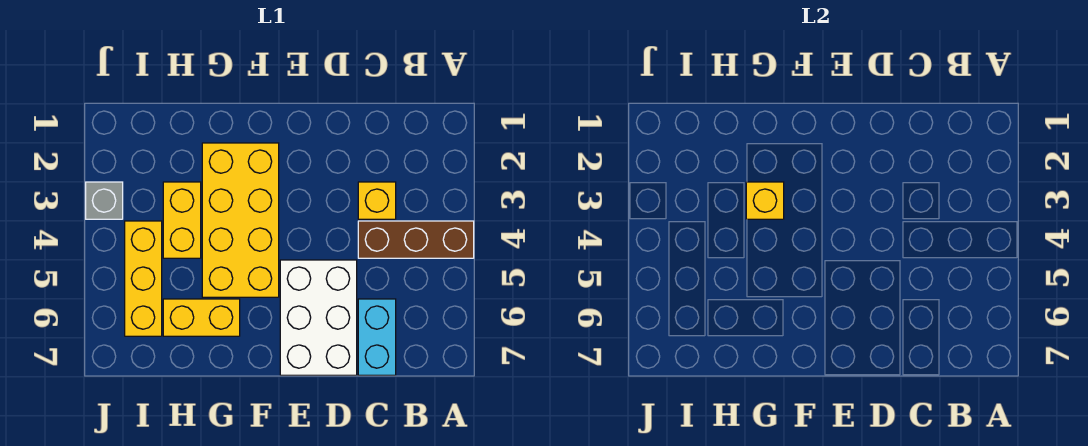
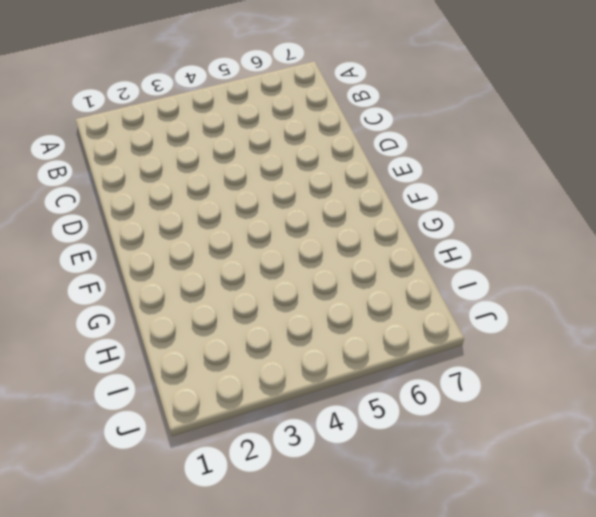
none -> brown brick A4:C4 level 1
none -> yellow brick C3 level 1

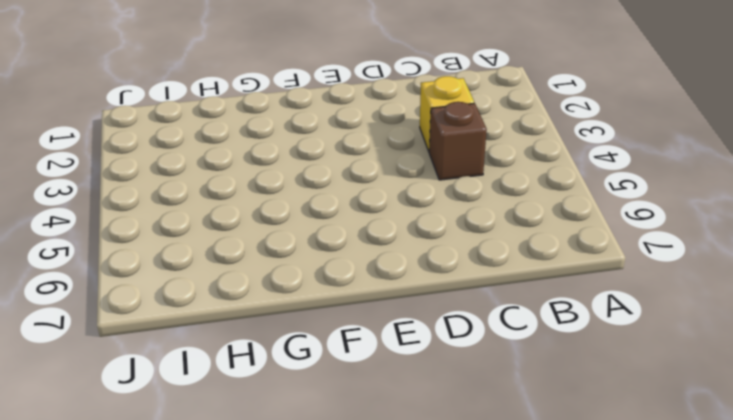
brown brick C4 level 1 -> brown brick A4:C4 level 1
none -> cyan brick C6:C7 level 1
none -> white brick D5:E7 level 1

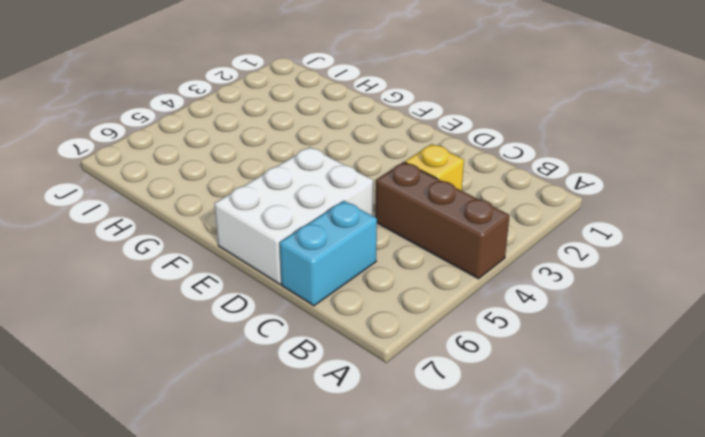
none -> yellow brick F2:G5 level 1
none -> yellow brick G6:H6 level 1

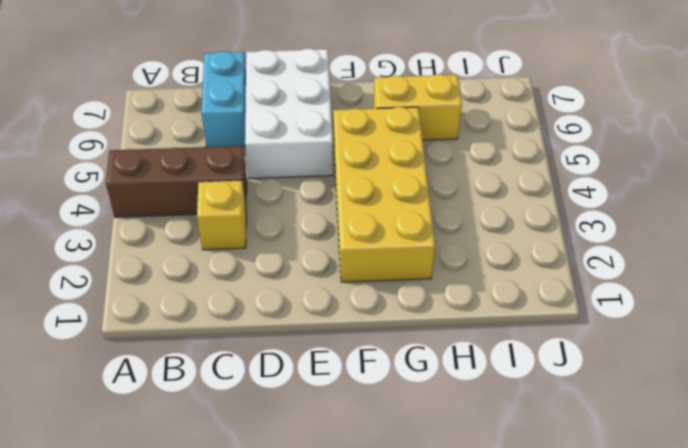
none -> yellow brick H3:H4 level 1
none -> yellow brick I4:I6 level 1

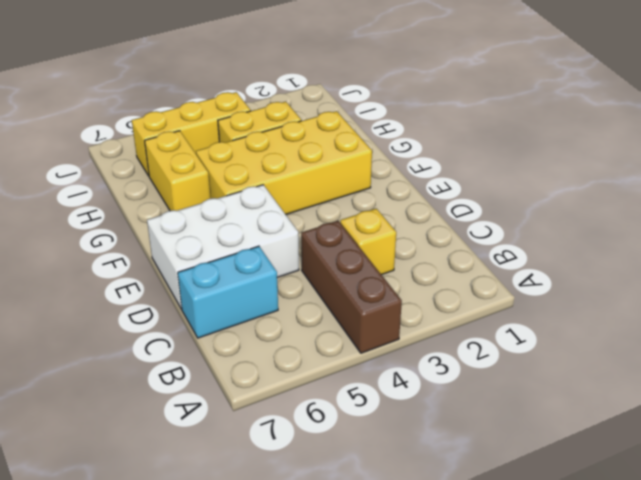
none -> grey brick J3 level 1
none -> yellow brick G3 level 2

